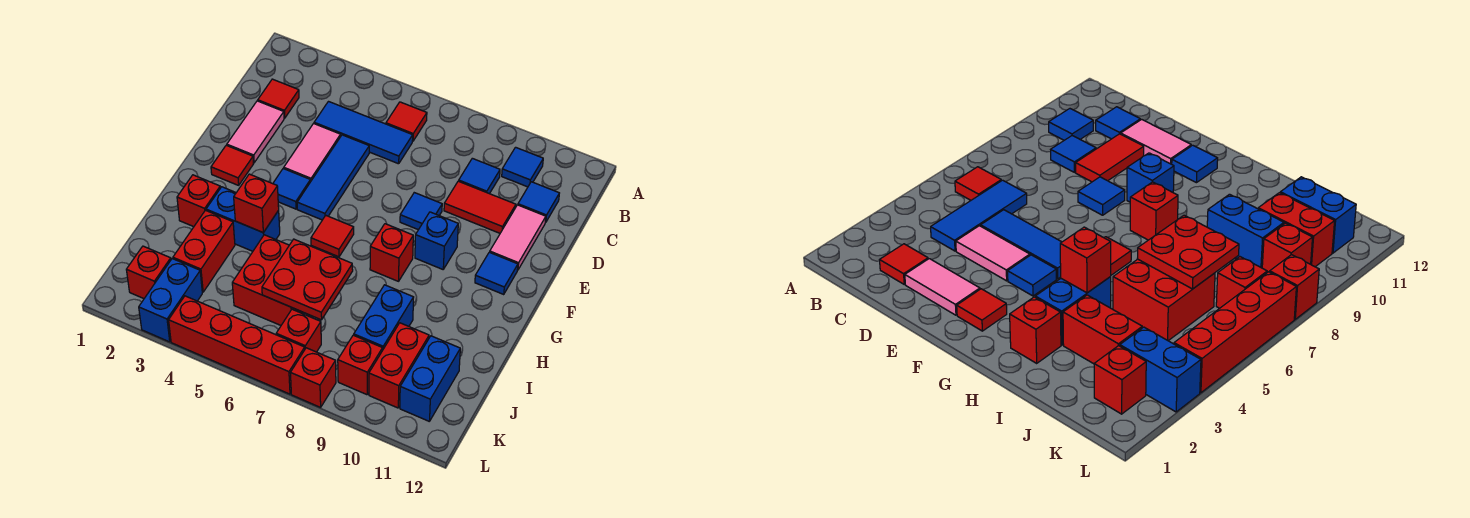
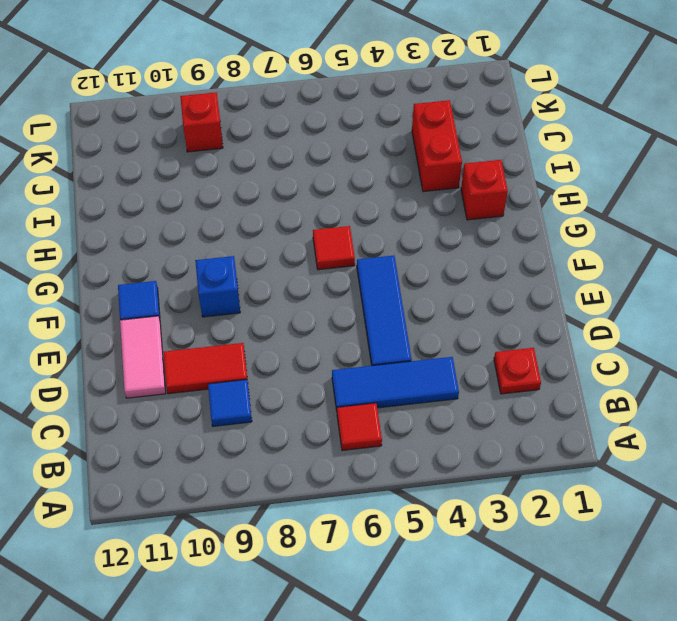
red plate C2 level 1 -> red tile C2 level 1
none -> blue tile B10 level 1
none -> blue tile C11 level 1
none -> pink tile D2:E2 level 1
none -> pink tile D4:E4 level 1

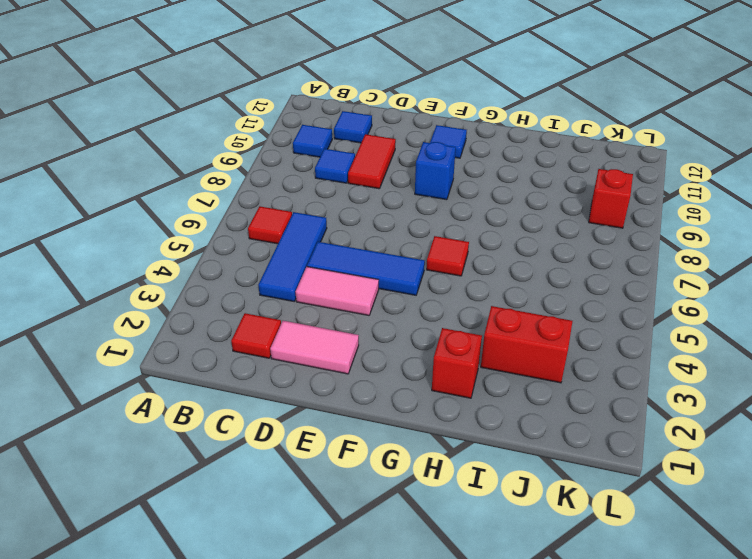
none -> pink tile D11:E11 level 1
none -> blue tile E8 level 1
none -> red tile F2 level 1
none -> blue tile F4 level 1

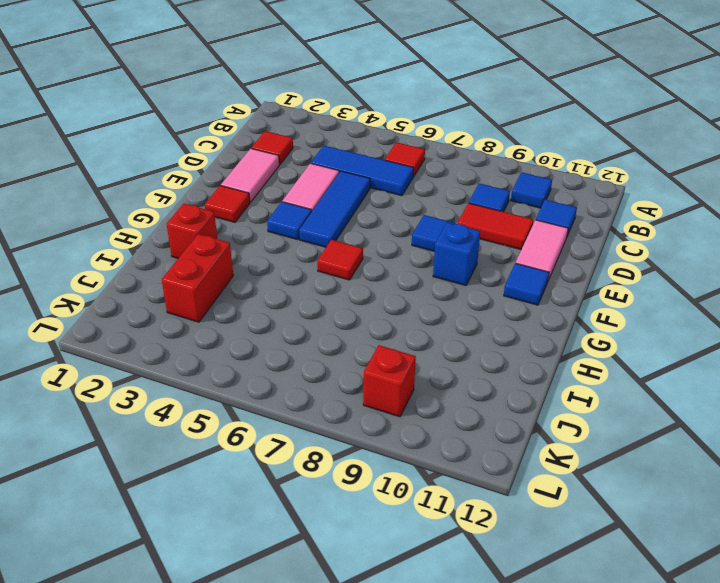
none -> red brick G8 level 1
none -> blue brick H3:H4 level 1
none -> red brick I5:J6 level 1
none -> blue brick I9:J9 level 1

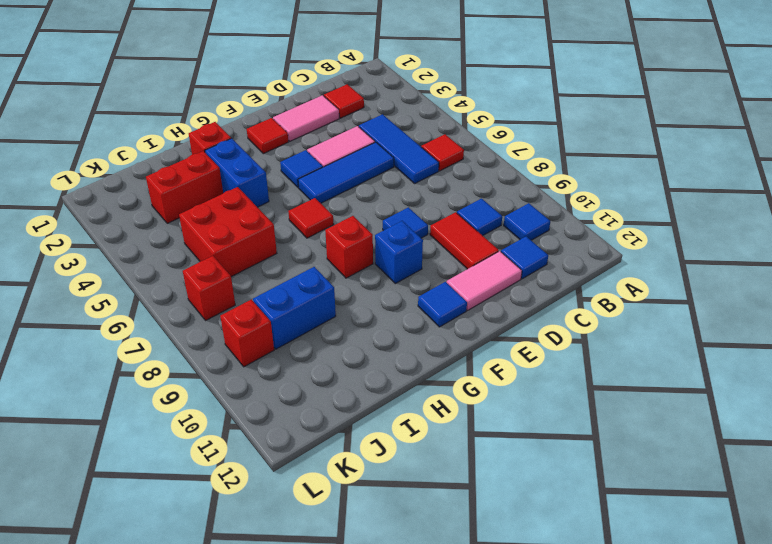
none -> red brick J10:K10 level 1
none -> blue brick J11:K11 level 1
none -> red brick K2 level 1
none -> blue brick K3:L3 level 1

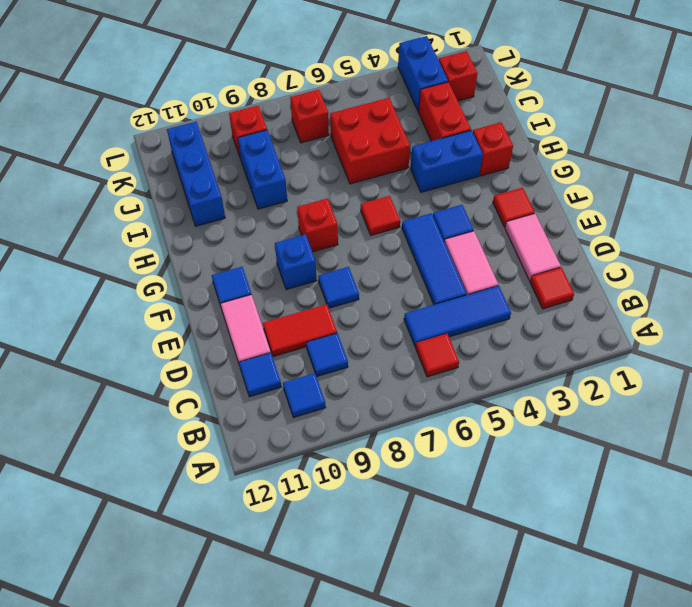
blue brick I11:K11 level 1 -> blue brick J11:K11 level 1
none -> red brick J10:K10 level 1
none -> red brick L4:L7 level 1
none -> red brick L8 level 1
none -> red brick H4 level 2

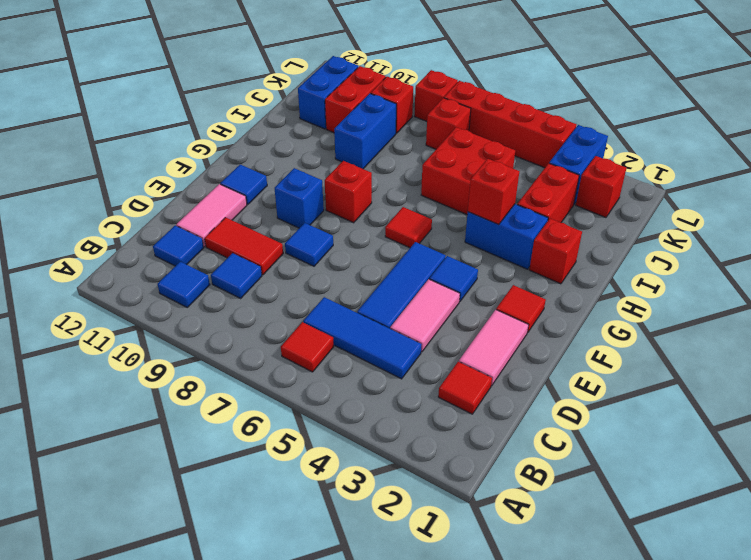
none -> red plate I6:J7 level 2

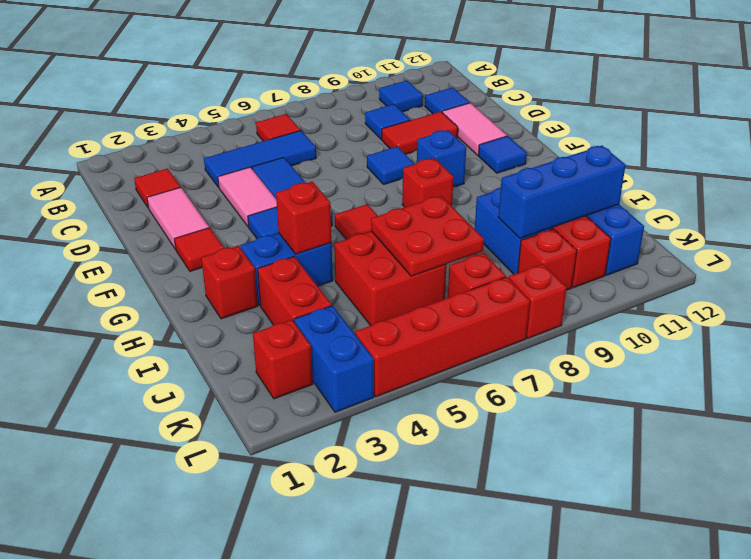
blue brick J9:J11 level 2 -> none

